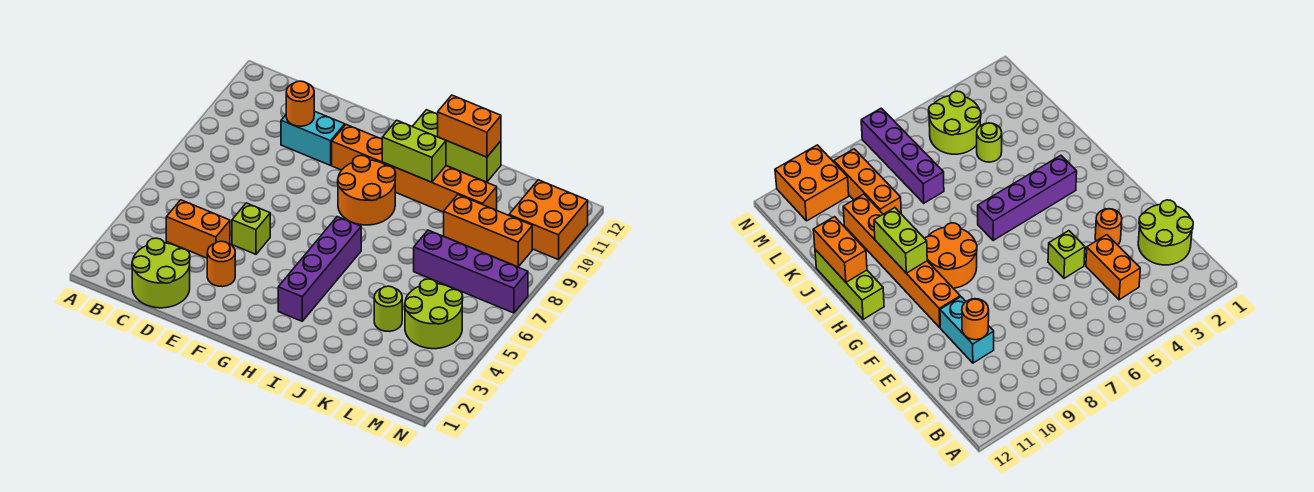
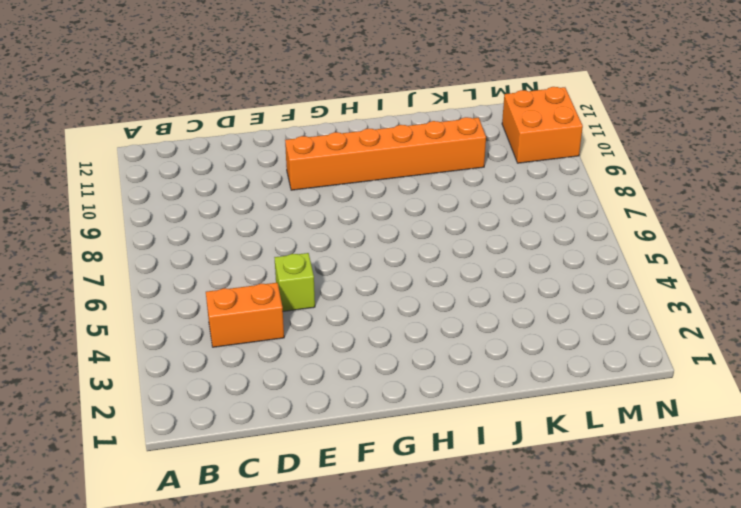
none -> lime round brick C1:D2 level 1
none -> cyan brick D10:E10 level 1
none -> orange round brick E3 level 1

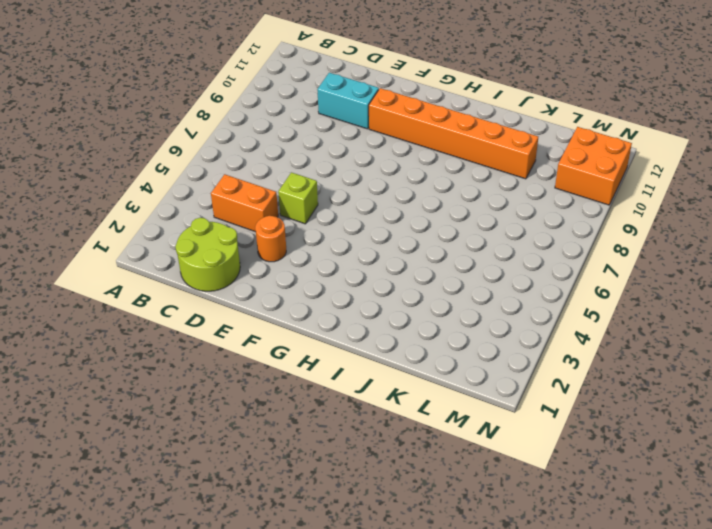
none -> orange round brick G8:H9 level 1
none -> purple brick H3:H6 level 1
none -> lime brick H12:J12 level 1

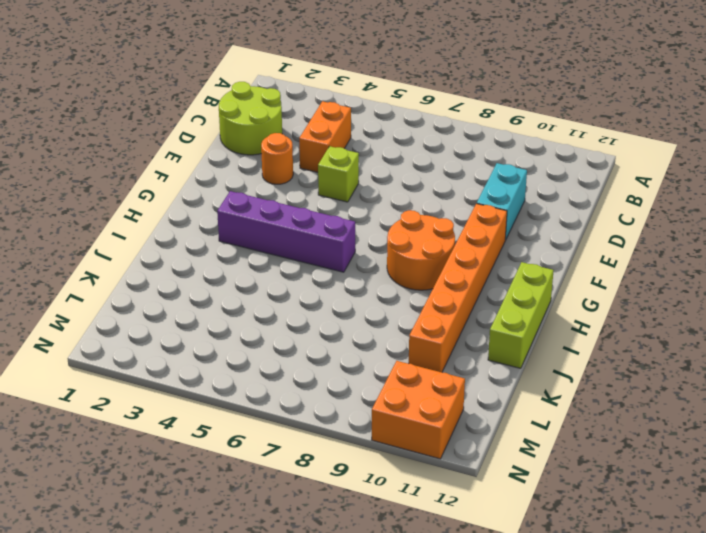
none -> lime round brick K4 level 1
none -> purple brick K7:N7 level 1
none -> orange brick K9:M9 level 1

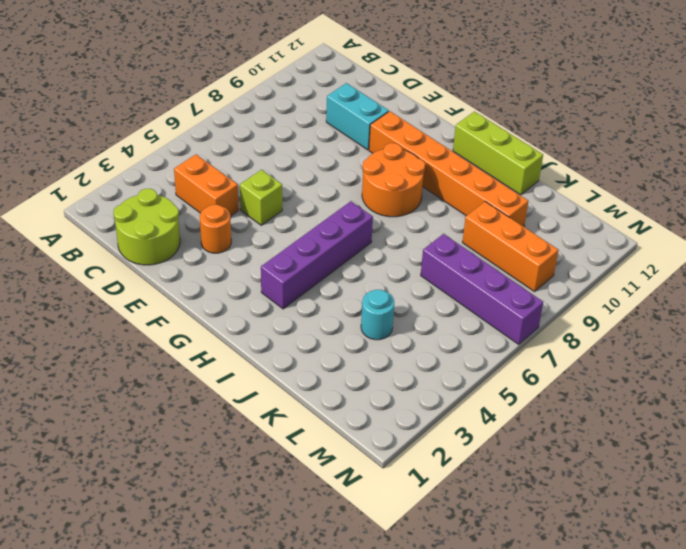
cyan round brick K4 level 1 -> lime round brick K4 level 1
none -> lime round brick L4:M5 level 1
none -> orange brick M10:N11 level 1
none -> orange round brick D10 level 2

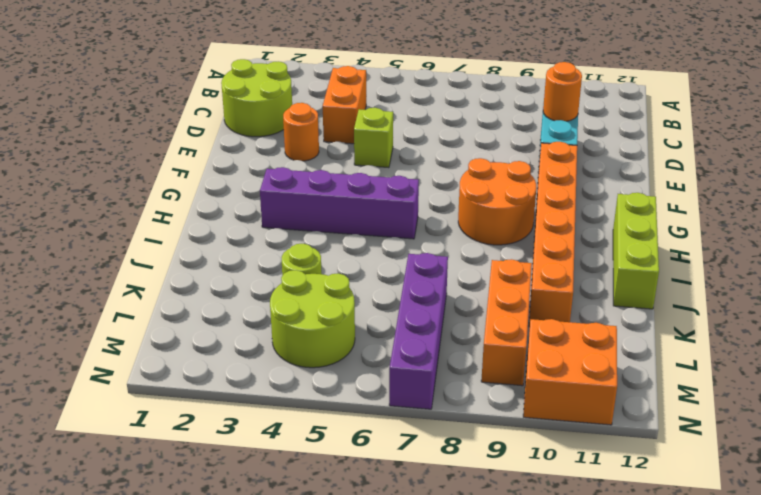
none -> lime brick H10:I10 level 2
none -> orange brick I12:J12 level 2

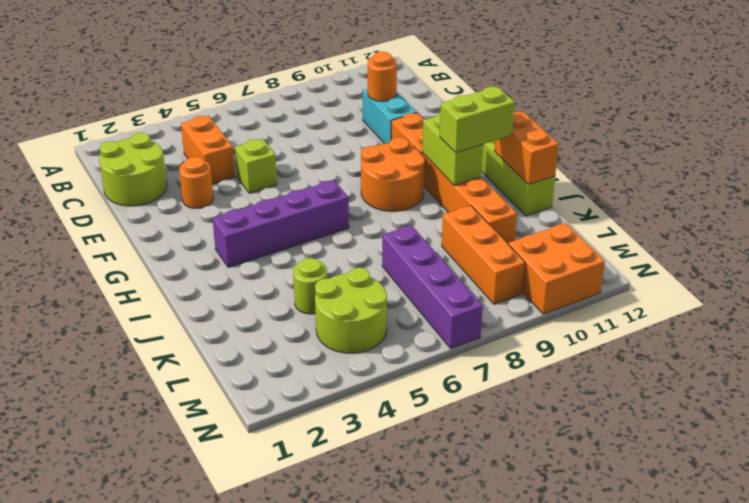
lime brick I10:I11 level 3 -> none

